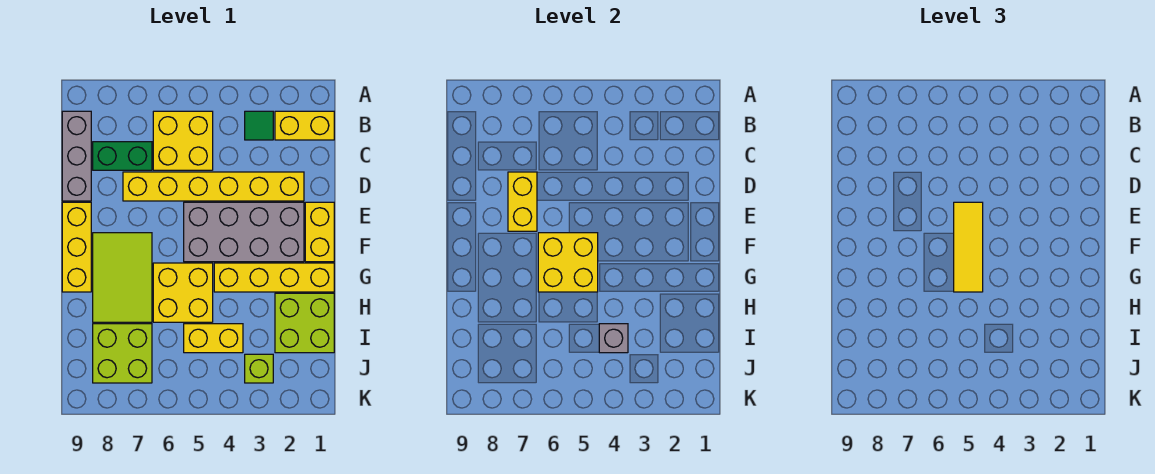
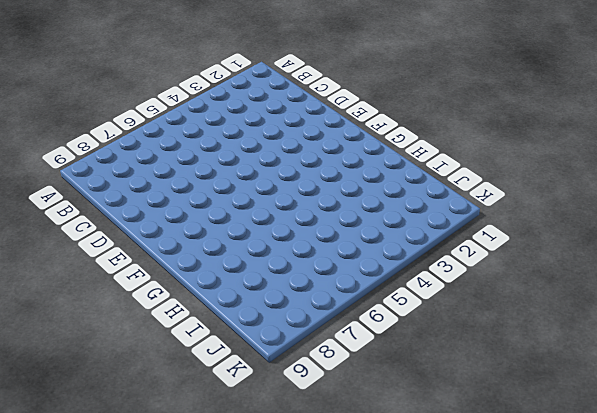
none -> yellow brick B1:B2 level 1
none -> green tile B3 level 1
none -> yellow brick B5:C6 level 1

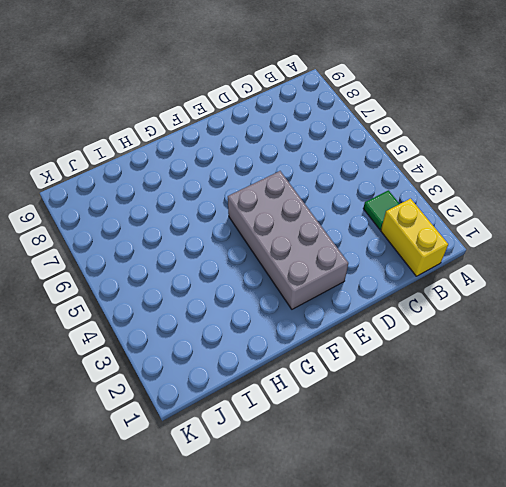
none -> yellow brick B5:C6 level 1
none -> grey brick B9:D9 level 1
none -> green brick C7:C8 level 1

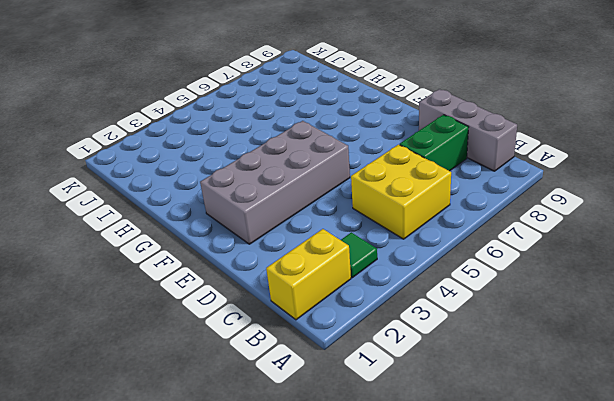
none -> yellow brick D2:D7 level 1
none -> yellow brick E1:F1 level 1
none -> yellow brick E9:G9 level 1

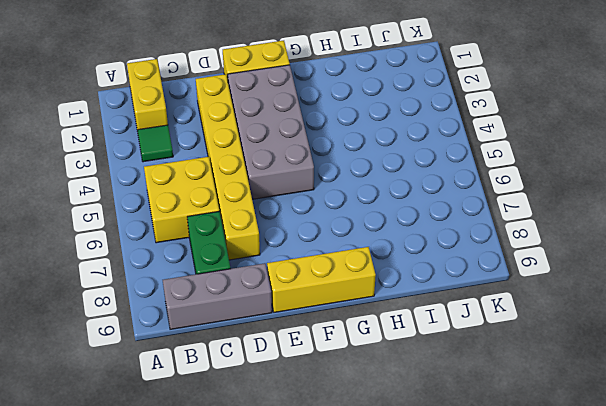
none -> lime tile F7:H8 level 1
none -> yellow brick G1:G4 level 1
none -> yellow brick G5:H6 level 1

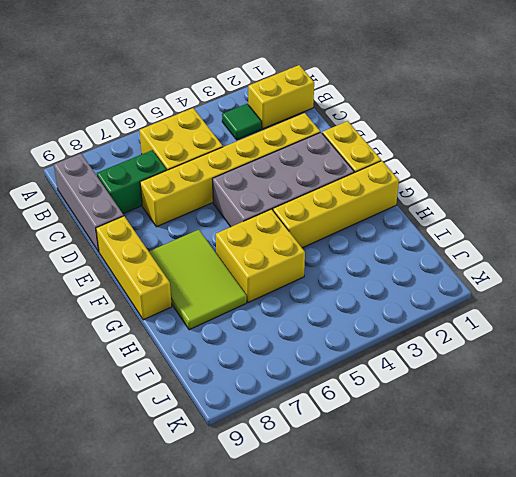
none -> lime brick H1:I2 level 1
none -> yellow brick I4:I5 level 1
none -> lime brick I7:J8 level 1

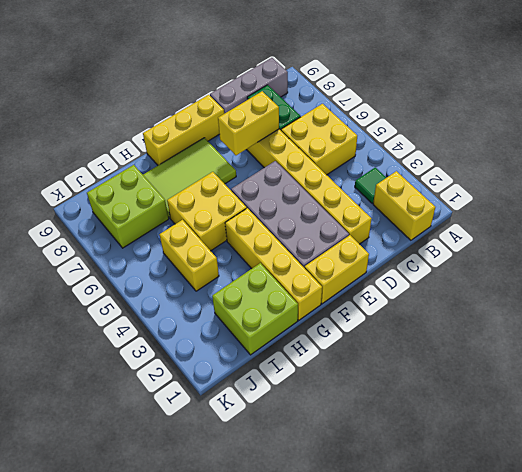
none -> lime brick J3 level 1
none -> yellow brick F5:G6 level 2
none -> grey brick I4 level 2

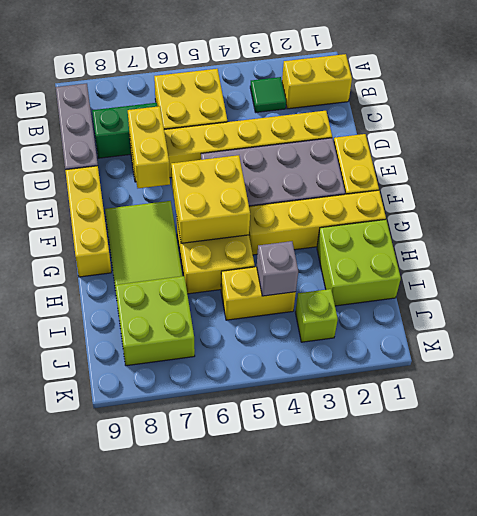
none -> yellow tile E5:G5 level 3

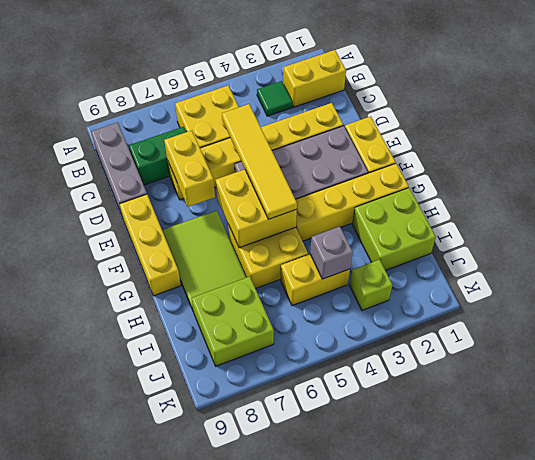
yellow tile D5:G5 level 3 -> yellow tile E5:G5 level 3

